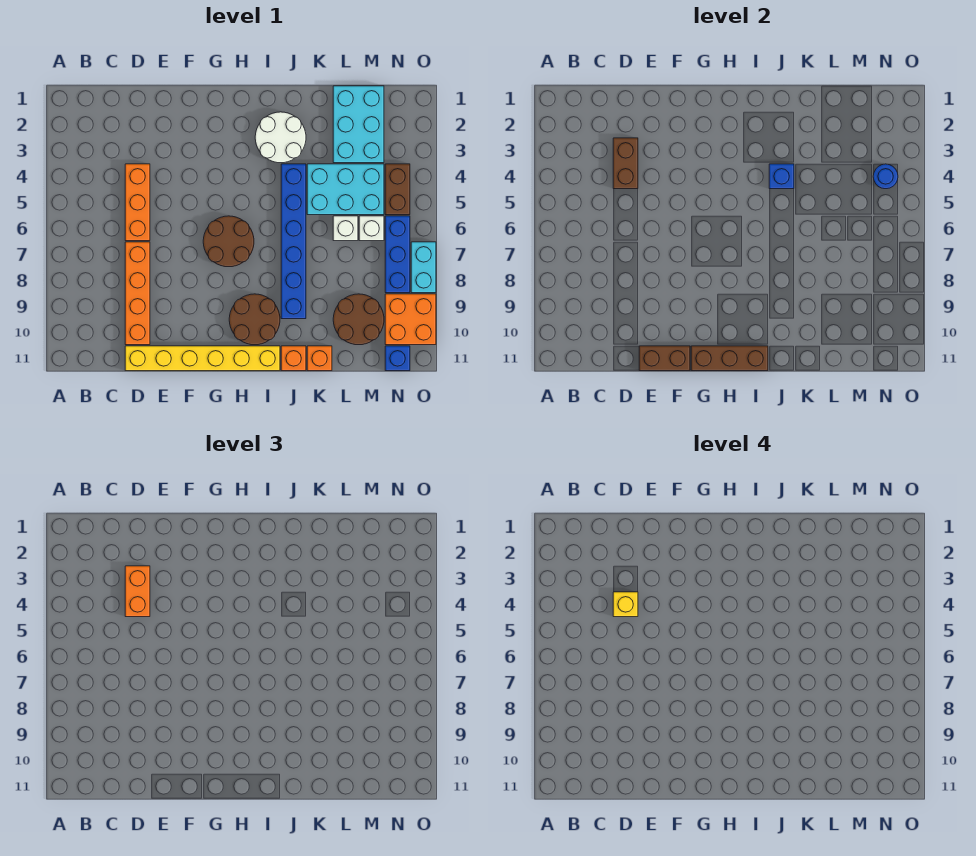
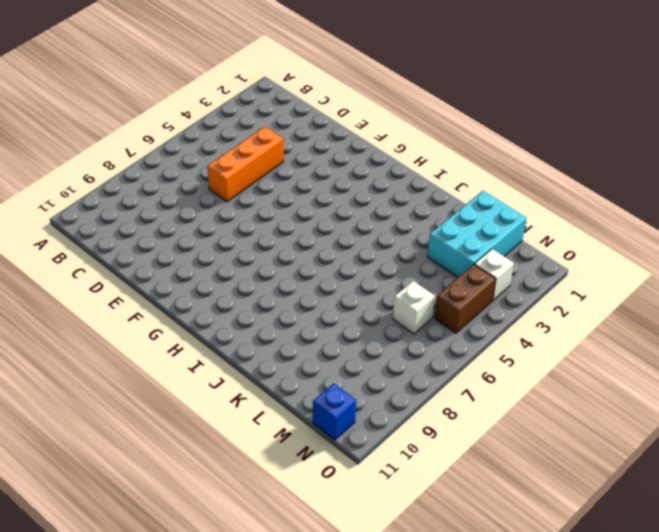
white brick N3 level 1 -> white brick L6 level 1
none -> orange brick D7:D10 level 1
none -> yellow brick D11:I11 level 1
none -> brown round brick G6:H7 level 1

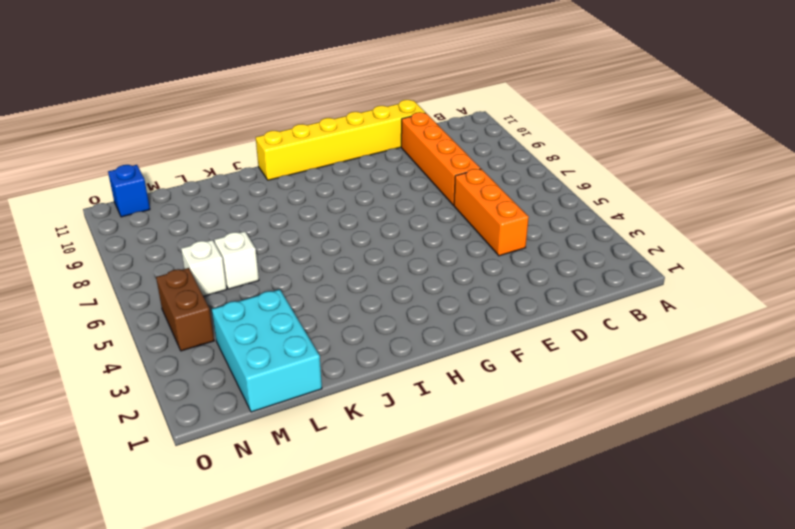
none -> brown round brick G6:H7 level 1
none -> brown round brick H9:I10 level 1
none -> white round brick I2:J3 level 1

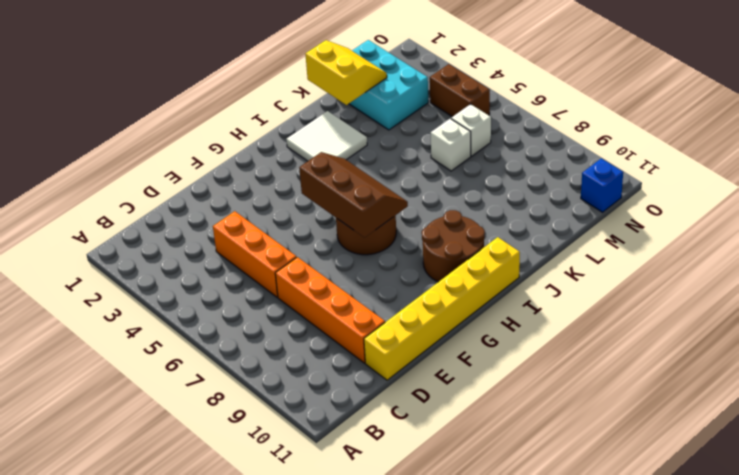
brown slope G5:H7 level 2 top G -> none
white tile I2:J3 level 1 -> white round brick I2:J3 level 1
yellow slope K1:L2 level 2 top K -> none
none -> blue brick J4:J9 level 1
none -> orange brick J11 level 1
none -> cyan brick K4:M5 level 1

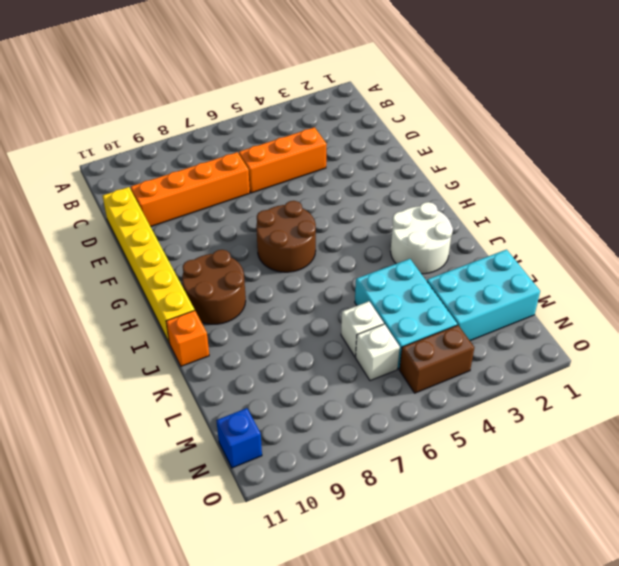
none -> blue brick J4:J9 level 1
none -> orange brick K11 level 1
none -> brown round brick L9:M10 level 1

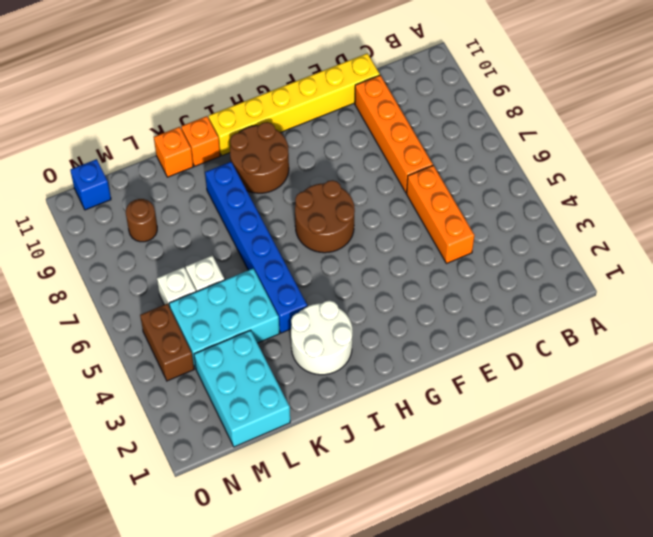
brown round brick M9 level 1 -> brown round brick L9:M10 level 1
none -> blue brick N6:N8 level 1
none -> orange brick N9:O10 level 1
none -> cyan brick O7:O8 level 1

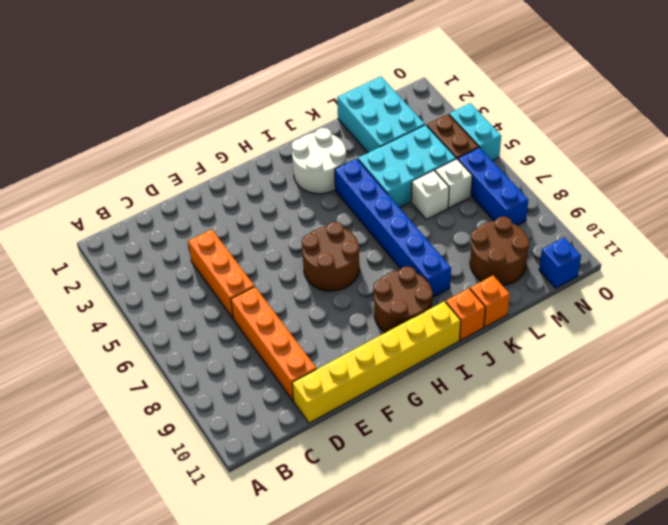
cyan brick O4:O5 level 1 -> cyan brick O7:O8 level 1
none -> orange brick N9:O10 level 1
none -> brown brick D3:D4 level 2
none -> brown brick E11:F11 level 2

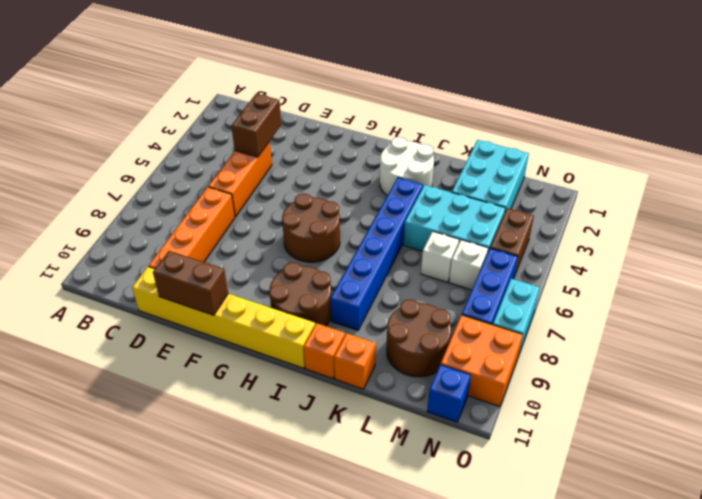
none -> brown brick G11:I11 level 2
none -> blue brick J4 level 2
none -> blue round brick N4 level 2

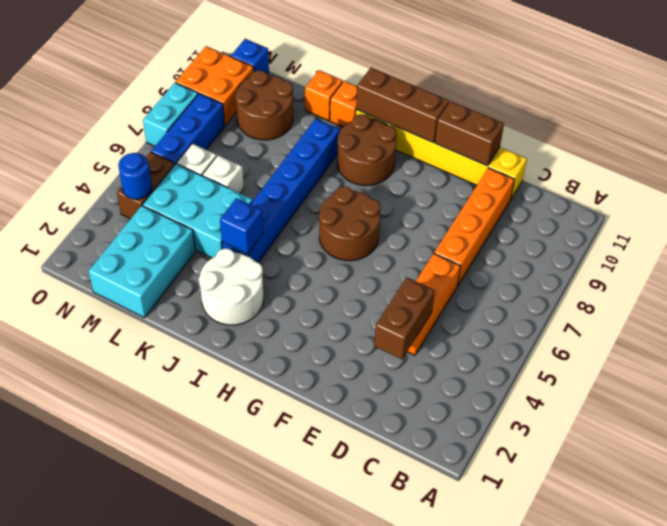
none -> orange brick D3:D4 level 3
none -> yellow brick D4 level 4

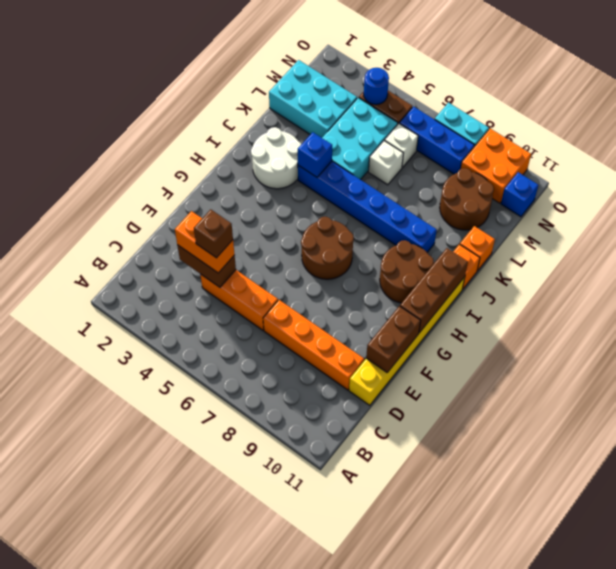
brown brick D4 level 4 -> yellow brick D4 level 4

